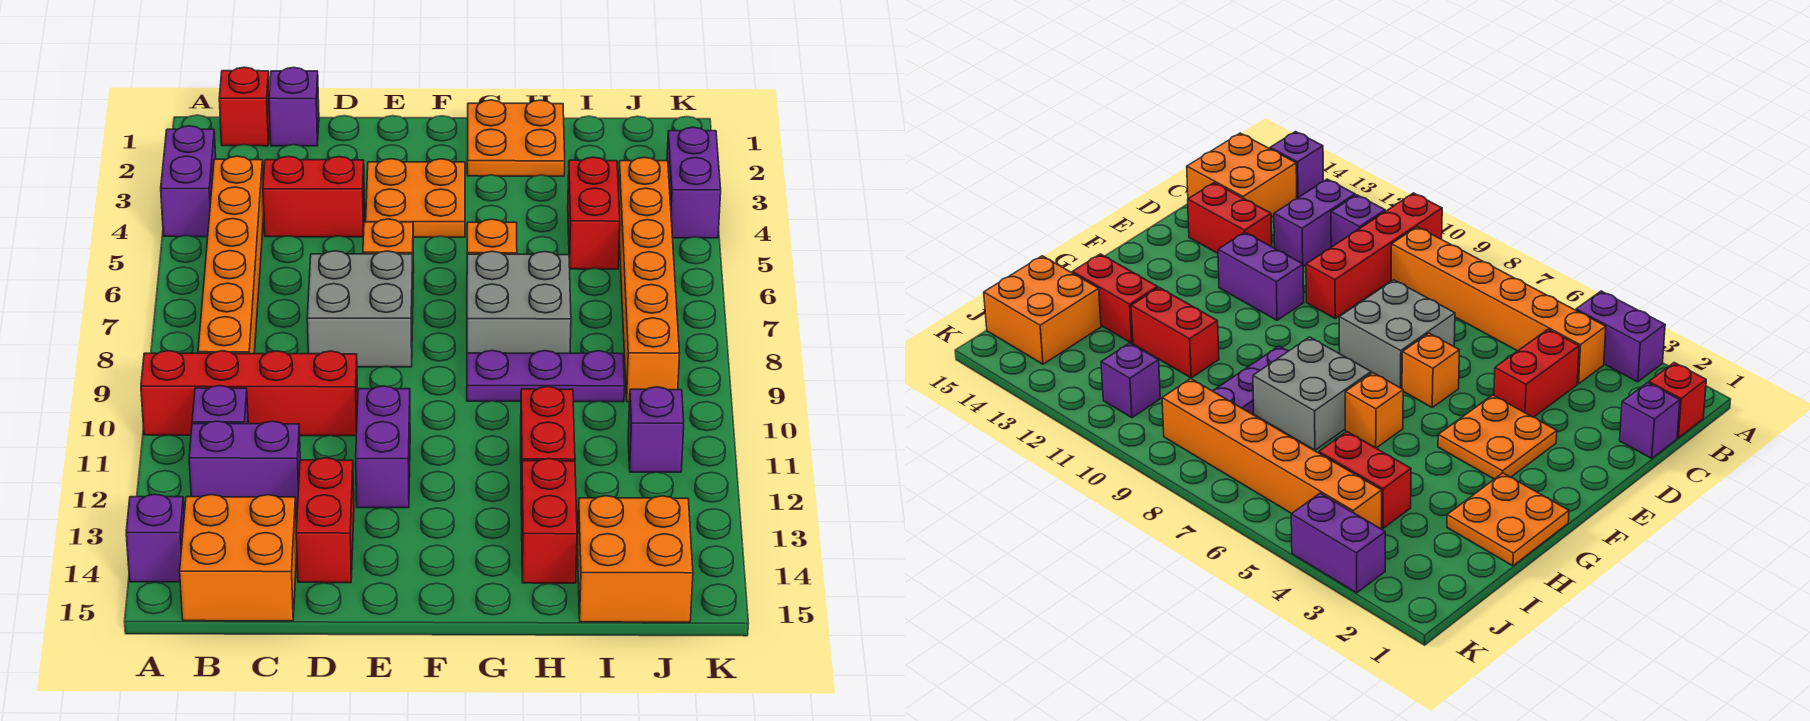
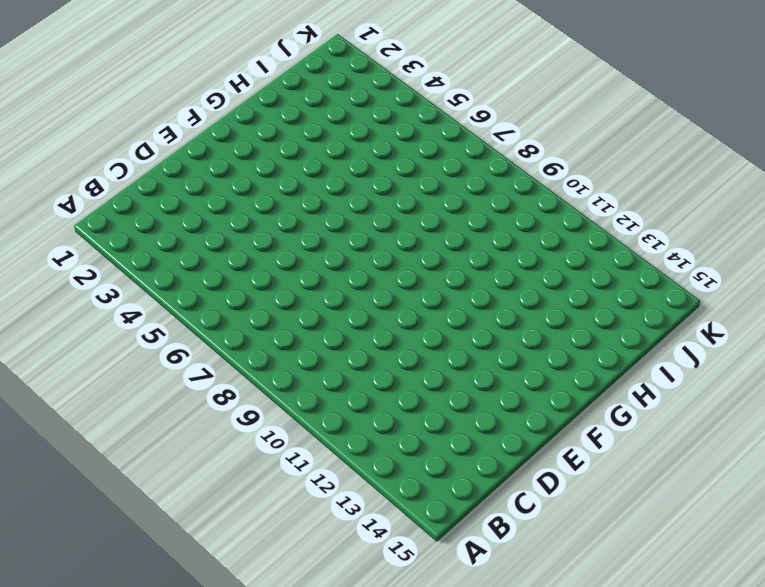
none -> purple brick A3:A4 level 1
none -> red brick A10:D10 level 1
none -> purple brick A14 level 1

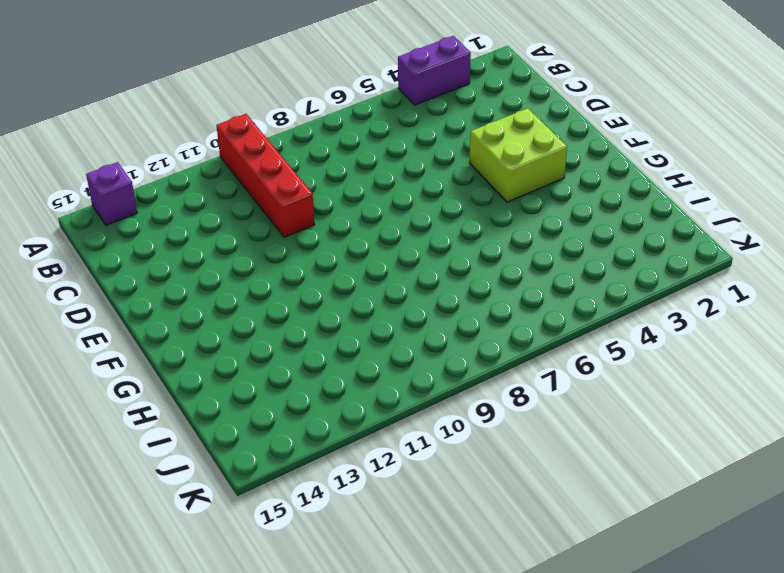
lime brick E3:F4 level 1 -> orange plate E3:F4 level 1
none -> red brick B1 level 1
none -> orange brick B4:B9 level 1
none -> purple brick B11 level 1

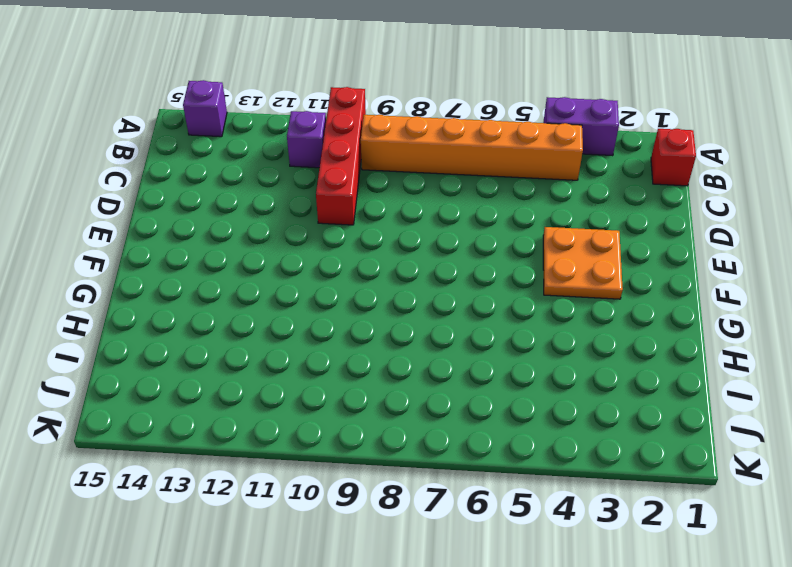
none -> purple brick B12:C12 level 1
none -> orange brick B14:C15 level 1
none -> purple brick C1 level 1

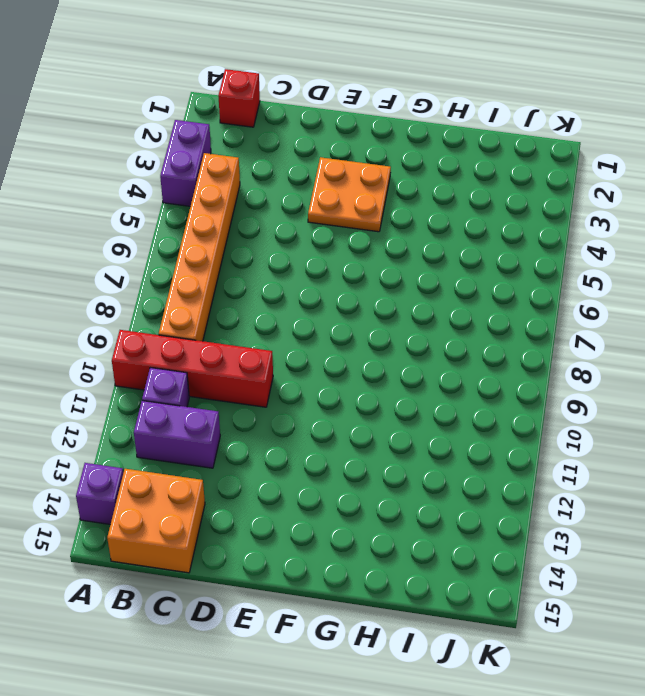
none -> purple brick C1 level 1
none -> red brick C4:D4 level 1
none -> grey brick D7:E8 level 1

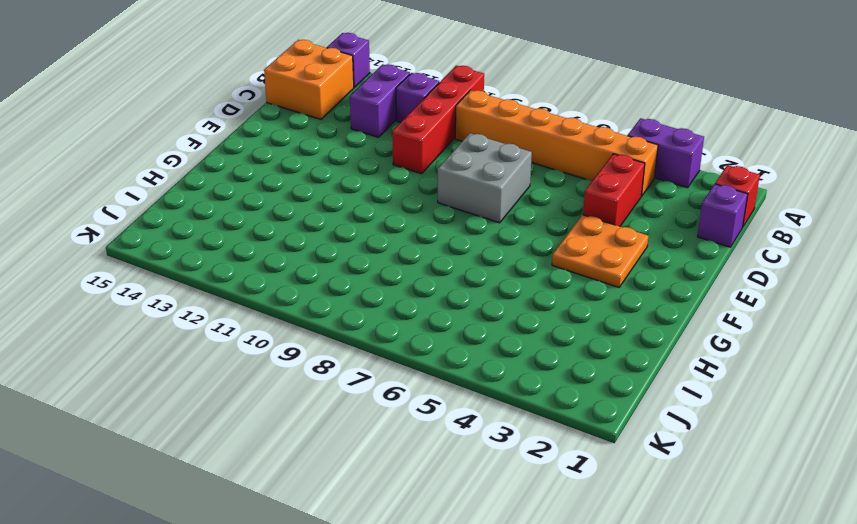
none -> red brick D13:D14 level 1
none -> orange brick E6 level 1
none -> purple brick E11:E12 level 1

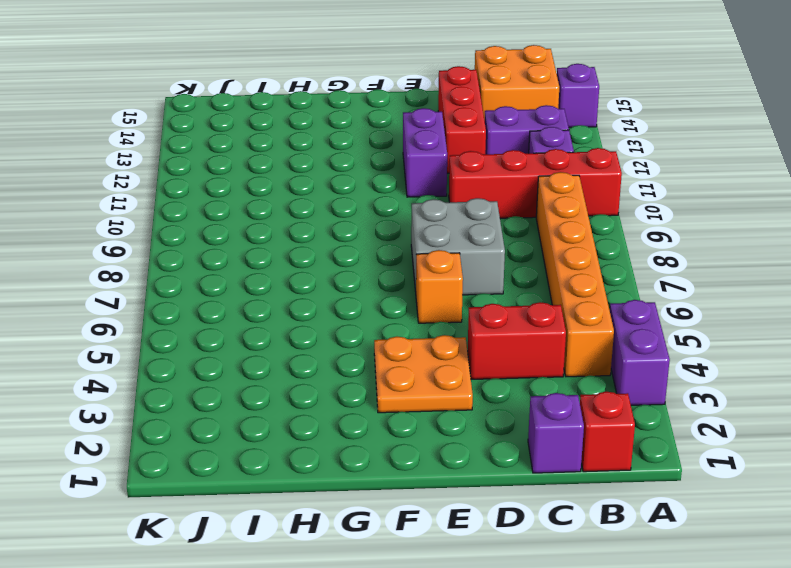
red brick D12:D14 level 1 -> red brick D13:D14 level 1
none -> orange plate G1:H2 level 1
none -> orange brick G6 level 1
none -> grey brick G7:H8 level 1

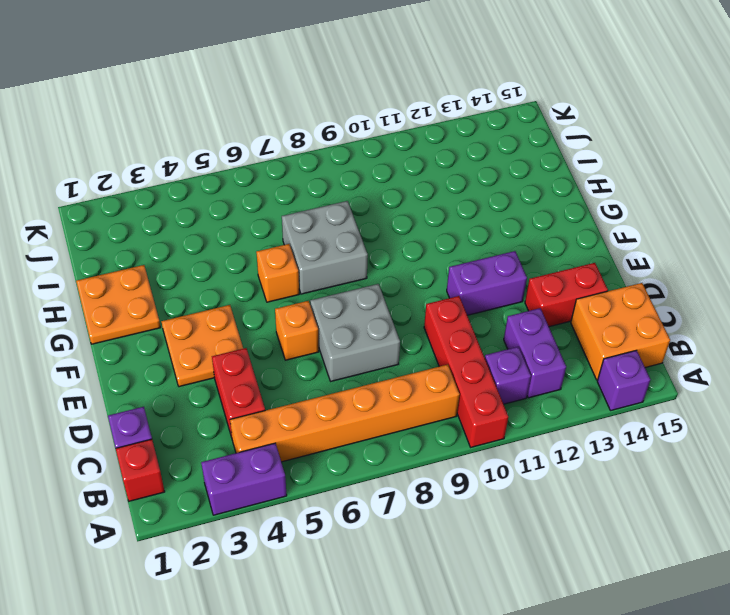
none -> purple plate G9:I9 level 1
none -> red brick H11:H12 level 1
none -> red brick H13:H14 level 1

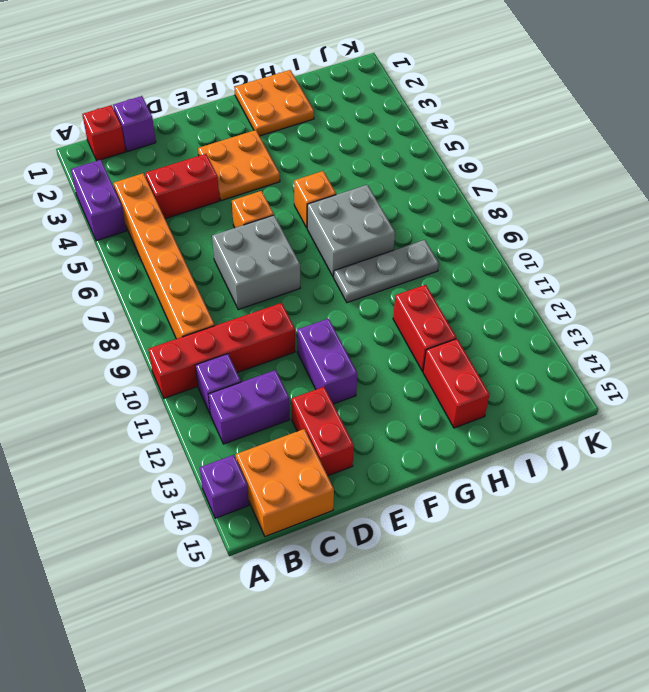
grey plate G9:I9 level 1 -> purple plate G9:I9 level 1
none -> red brick I4:I5 level 1
none -> orange brick I14:J15 level 1
none -> orange brick J4:J9 level 1

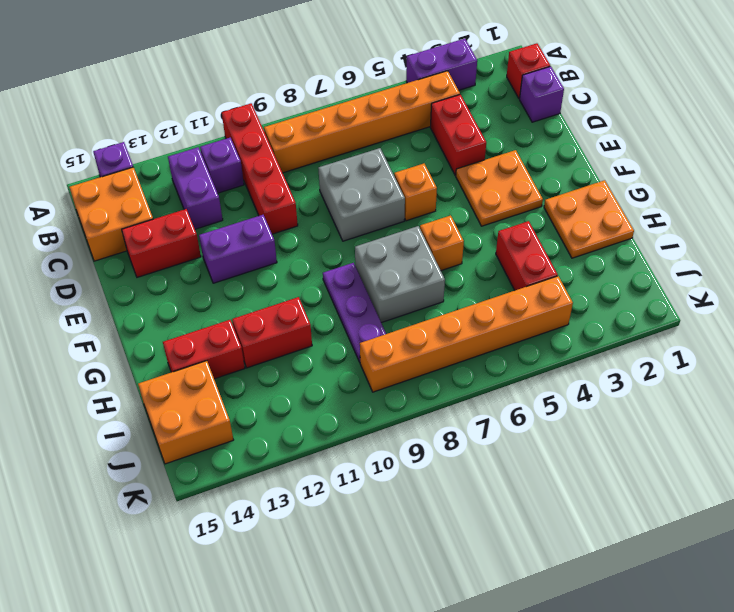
red brick H4:I4 level 1 -> red brick I4:I5 level 1
none -> purple brick J11 level 1
none -> purple brick K3:K4 level 1

